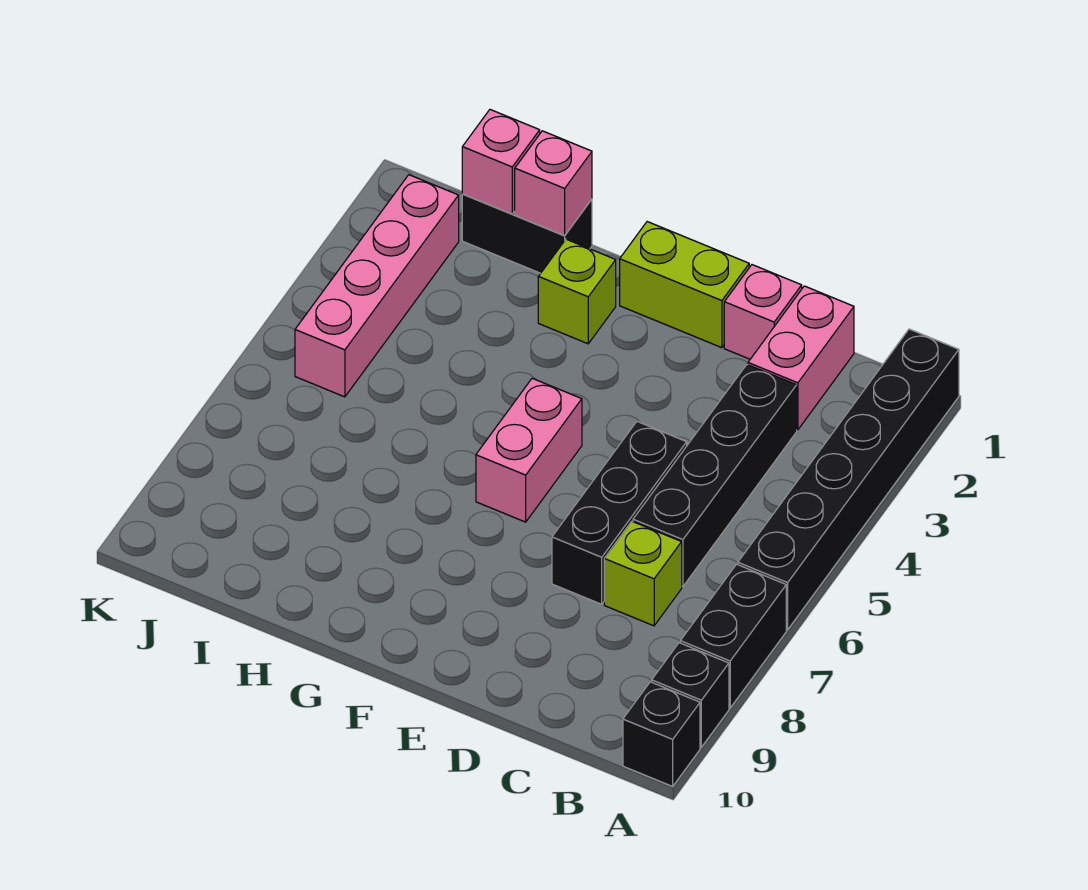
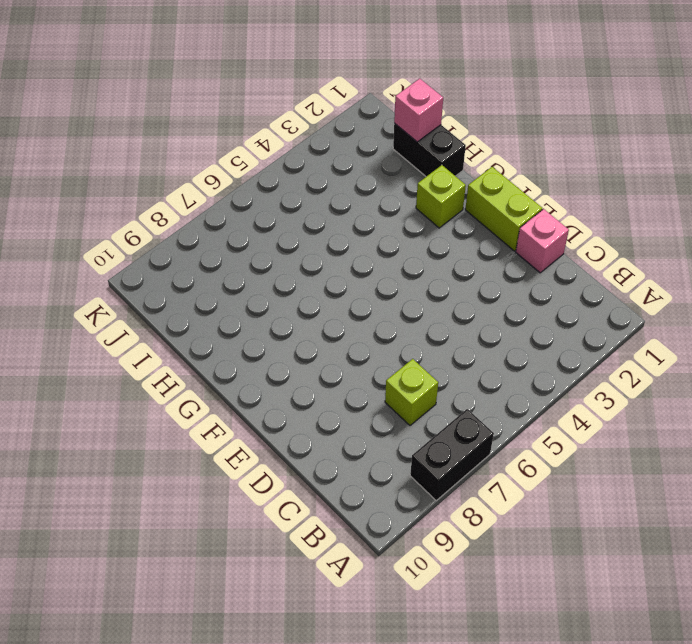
none -> black brick A1:A6 level 1
none -> black brick A9 level 1
none -> black brick A10 level 1

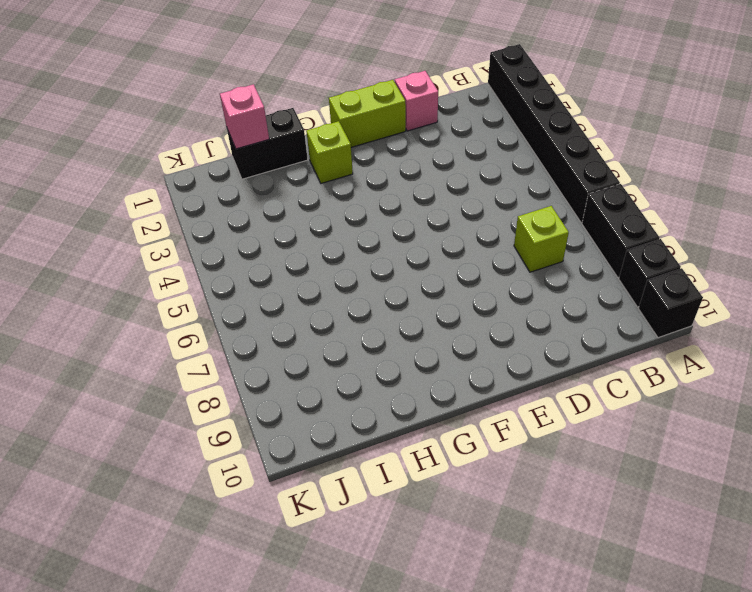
none -> pink brick C1:C2 level 1
none -> black brick C3:C6 level 1
none -> black brick D5:D7 level 1

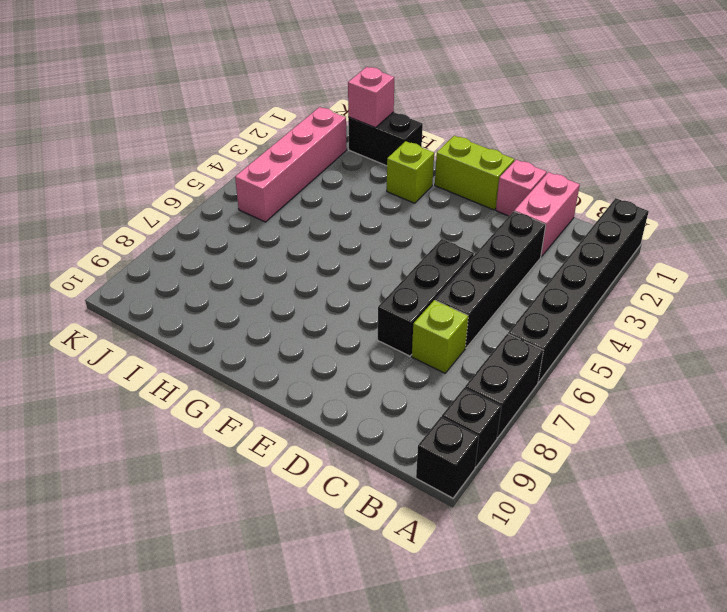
none -> pink brick F5:F6 level 1
none -> pink brick H1 level 2

